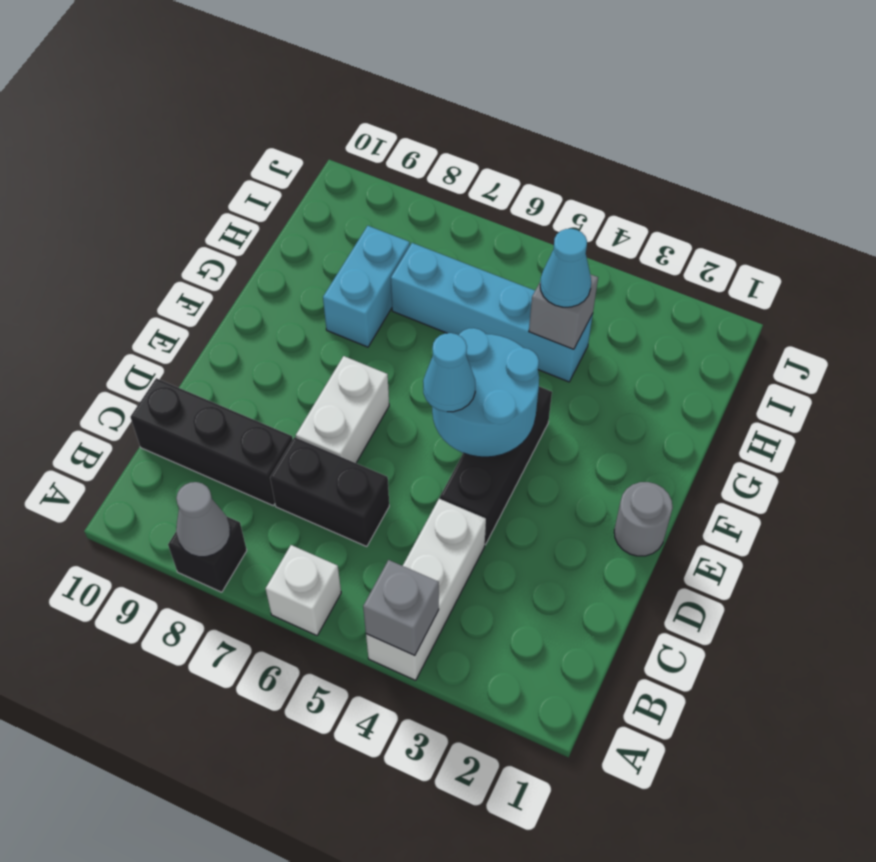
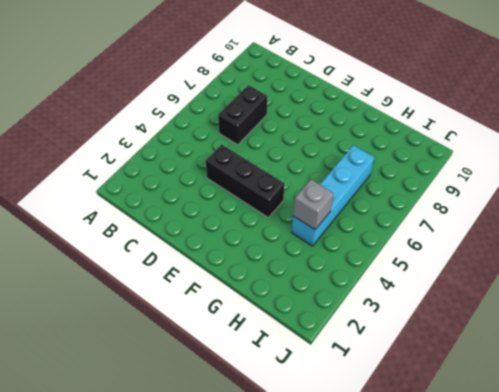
none -> white brick A4:C4 level 1
none -> white brick A6 level 1
none -> black brick A8 level 1

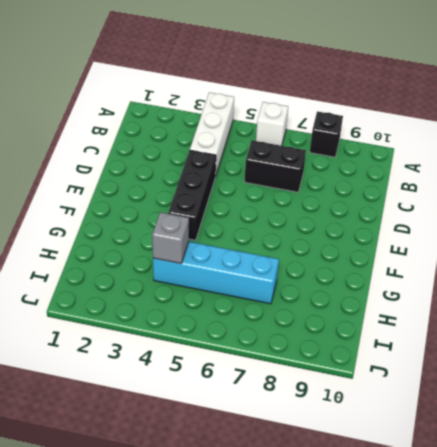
none -> black brick C8:C10 level 1
none -> white brick D7:E7 level 1
none -> grey round brick E1 level 1

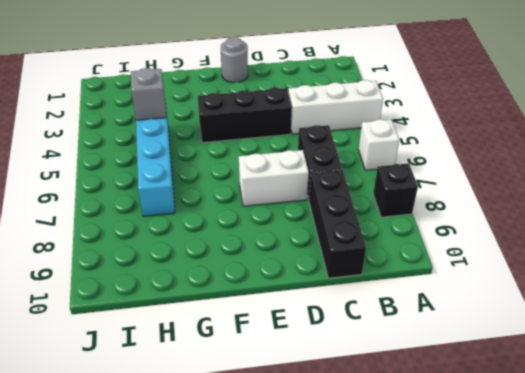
none -> cyan brick G8:H8 level 1
none -> grey brick A4 level 2
none -> grey cone A8 level 2

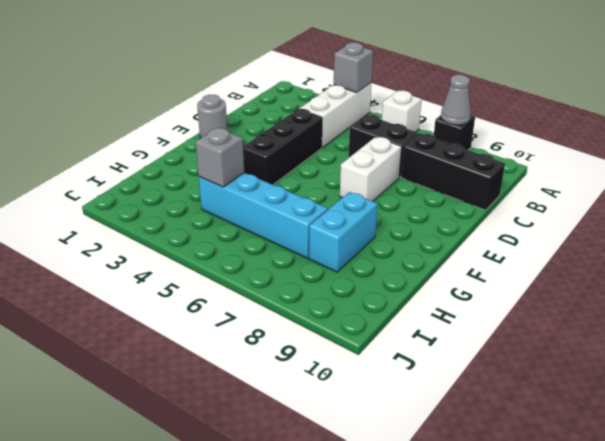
none -> cyan round brick E4:F5 level 2
none -> cyan cone E5 level 3
none -> cyan cone H4 level 3

